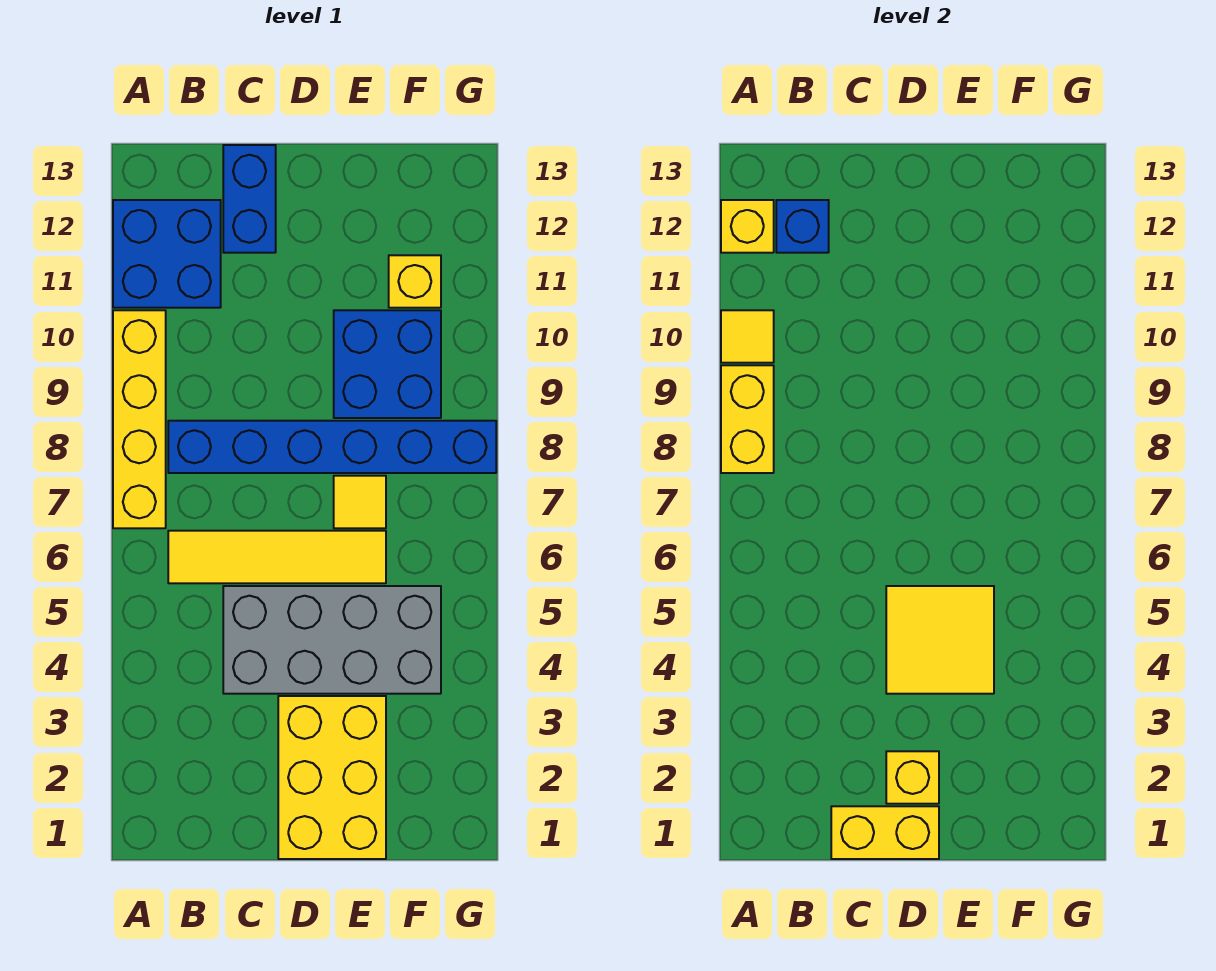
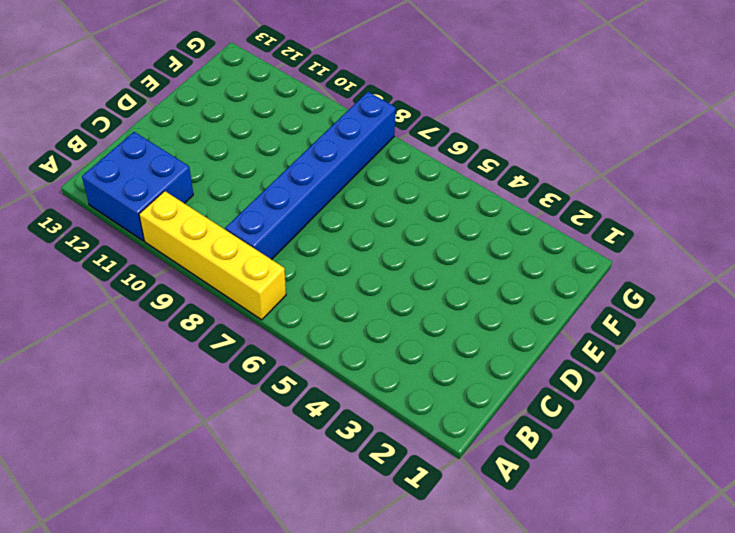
none -> yellow tile B6:E6 level 1
none -> grey brick C4:F5 level 1
none -> blue brick C12:C13 level 1

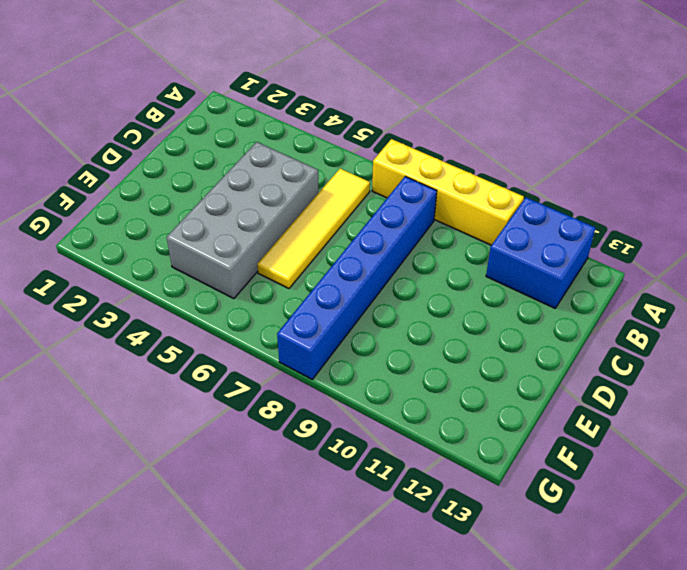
none -> blue brick C12:C13 level 1
none -> yellow brick D1:E3 level 1
none -> yellow tile E7 level 1

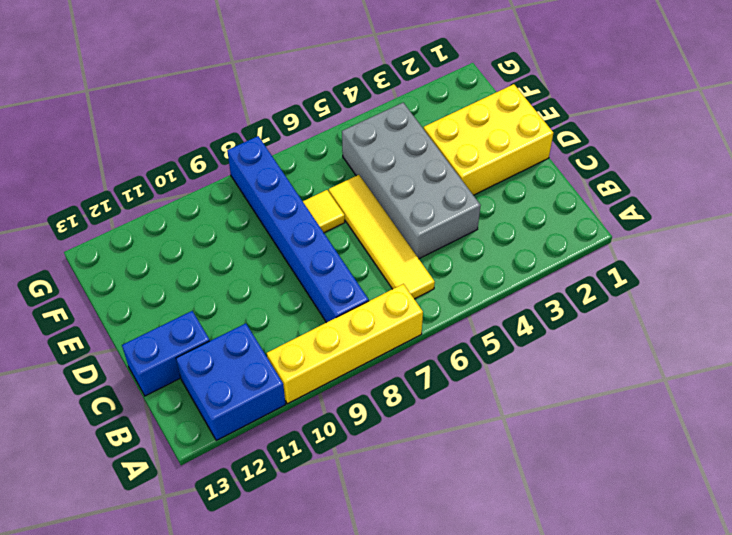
none -> blue brick E9:F10 level 1
none -> yellow brick F11 level 1
none -> yellow brick A8:A9 level 2

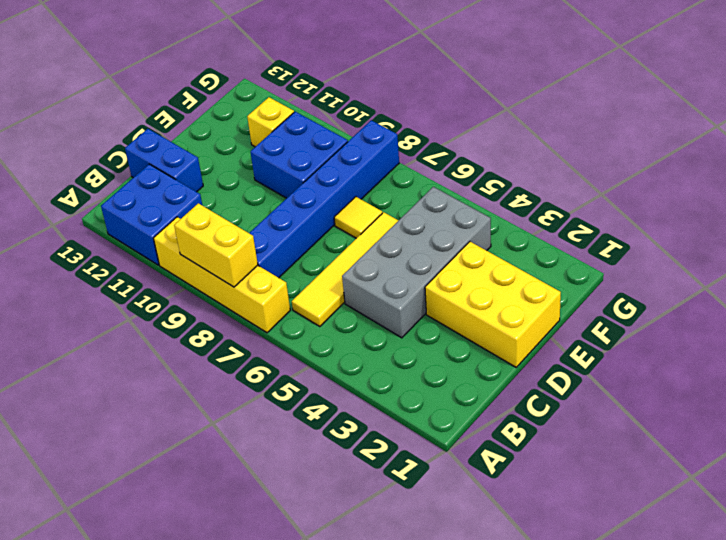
none -> yellow tile A10 level 2
none -> yellow brick A12 level 2
none -> blue brick B12 level 2

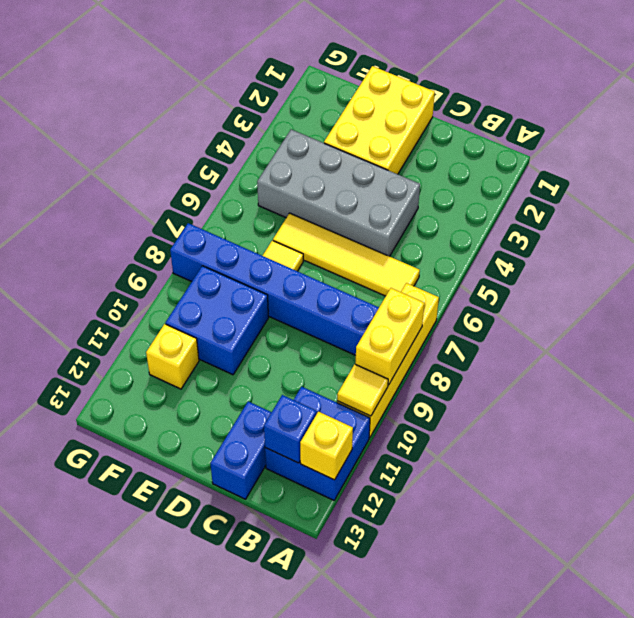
none -> yellow brick C1:D1 level 2
none -> yellow brick D2 level 2
none -> yellow tile D4:E5 level 2

